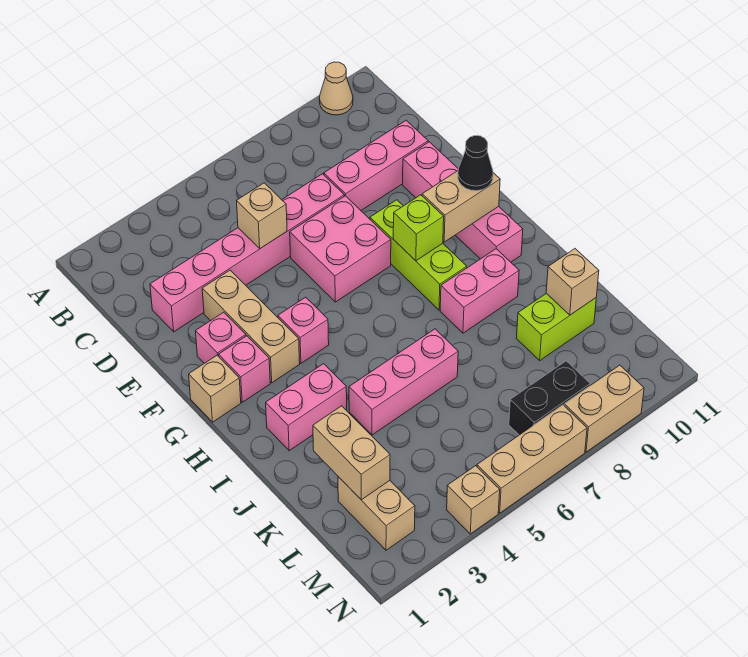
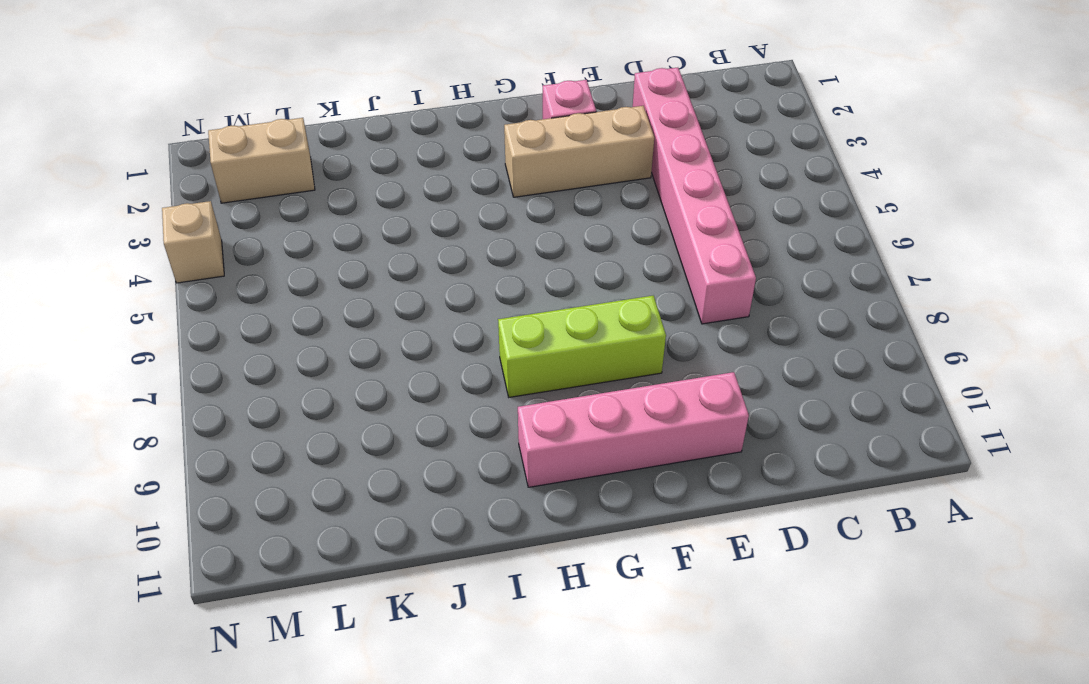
none -> tan cone A10 level 1
none -> pink brick D8:D10 level 1
none -> pink brick E6:F7 level 1

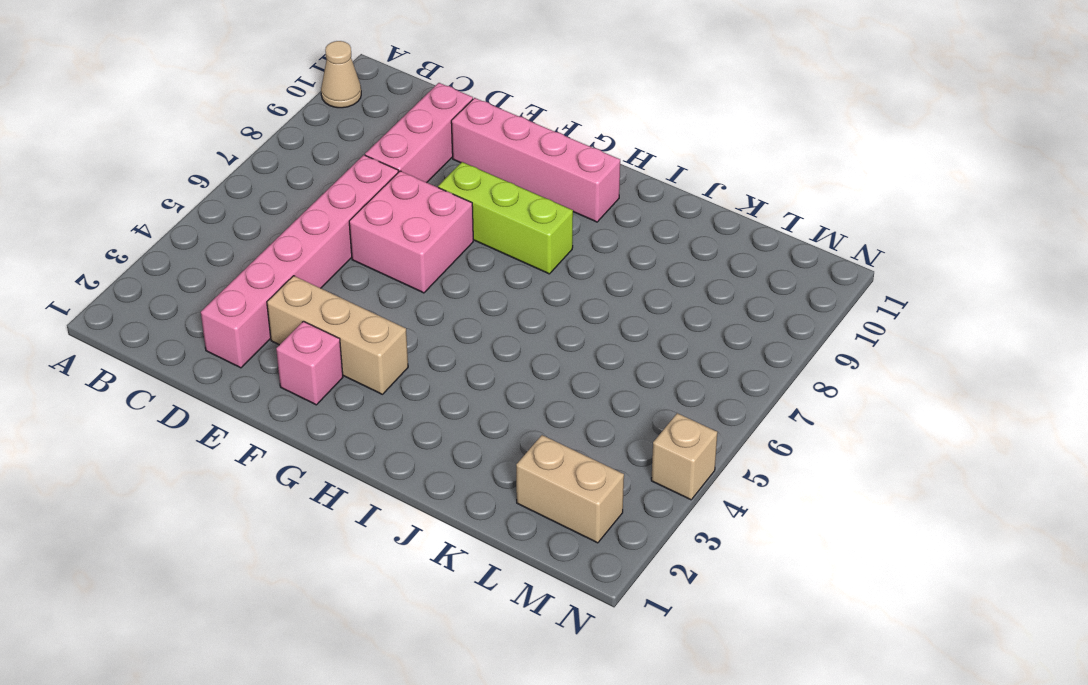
none -> tan brick G1 level 1
none -> pink brick G2 level 1
none -> pink brick G4 level 1

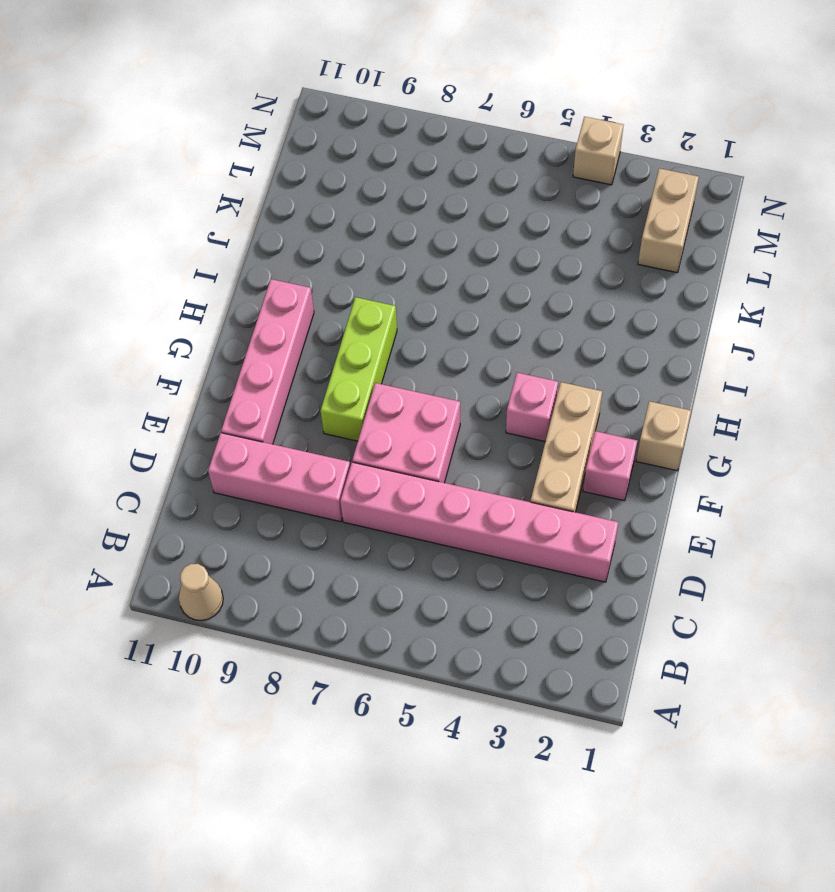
none -> pink brick G2 level 1
none -> pink brick I2:I3 level 1
none -> pink brick I8:I9 level 1

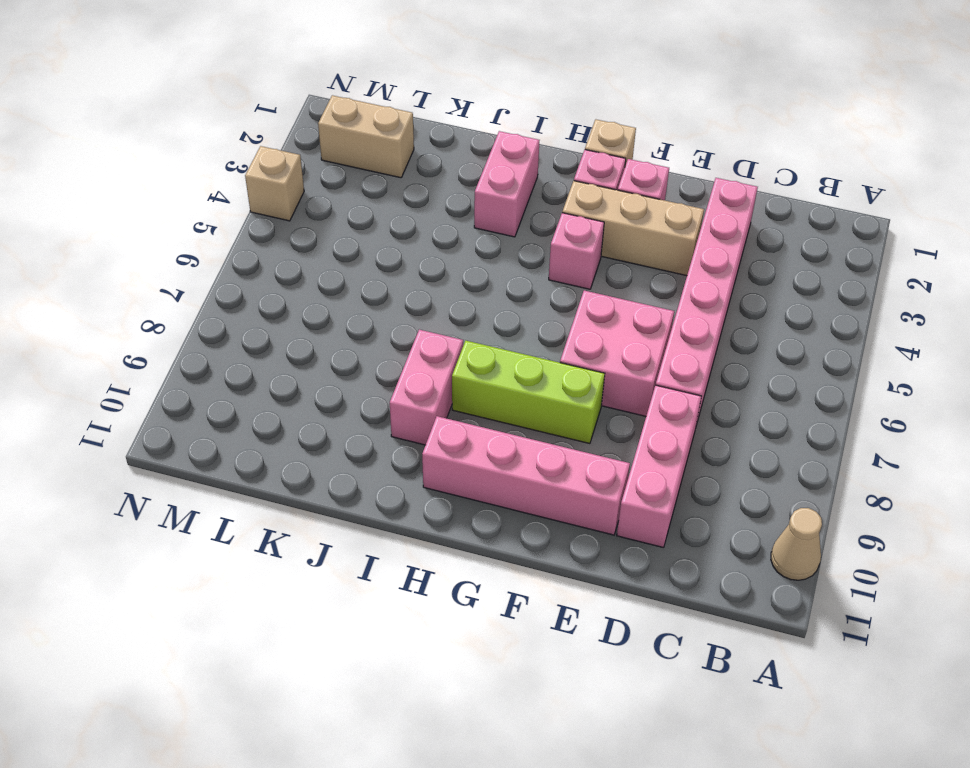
none -> pink brick J4:J6 level 1
none -> lime brick K9:K10 level 1
none -> black brick M7:M8 level 1

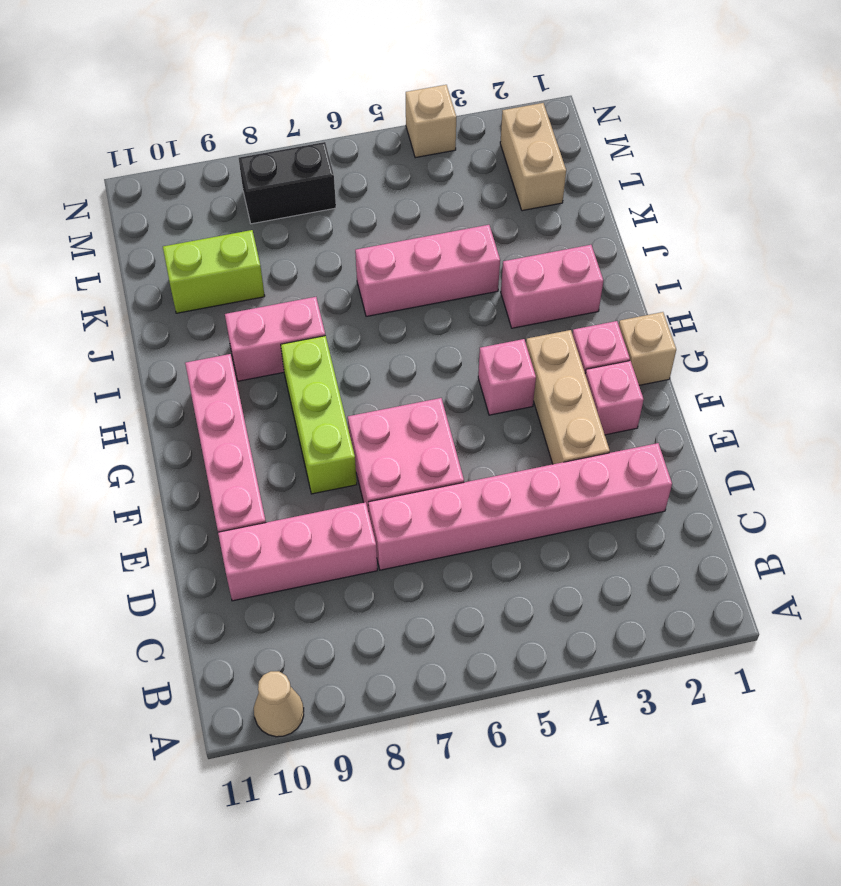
none -> tan brick N5:N7 level 1
none -> tan brick N8:N9 level 1
none -> tan brick D5 level 2

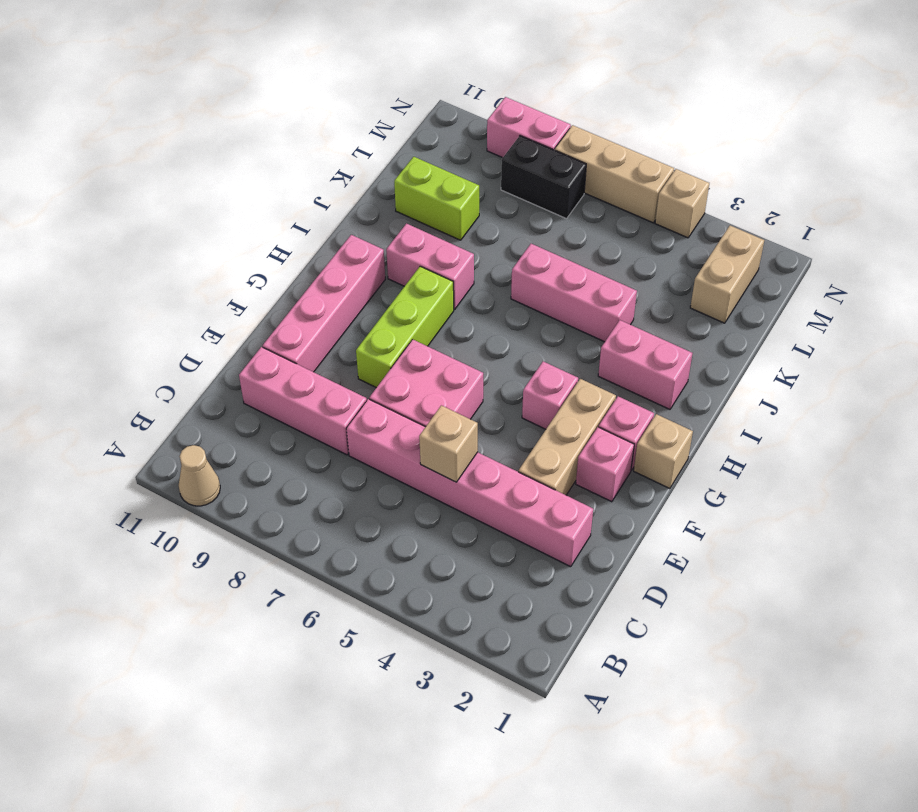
pink brick N8:N9 level 1 -> tan brick N8:N9 level 1
none -> lime brick G8 level 2
none -> tan brick G9:G10 level 2
none -> tan brick K2:L2 level 2

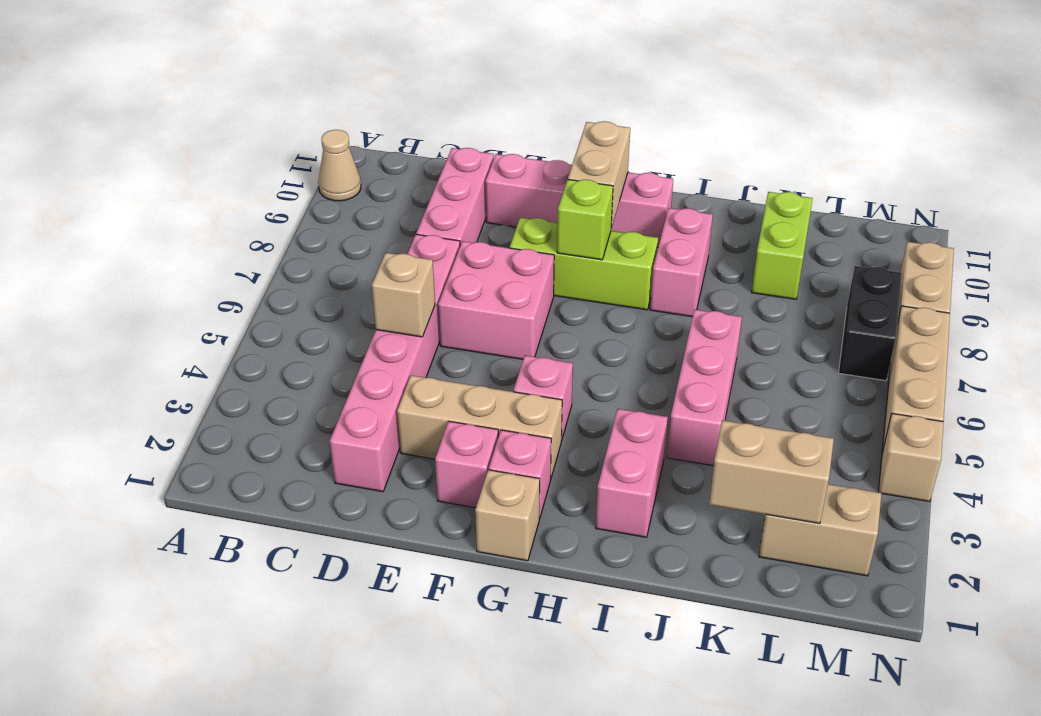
none -> tan brick K10 level 2
none -> black cone G10 level 3

